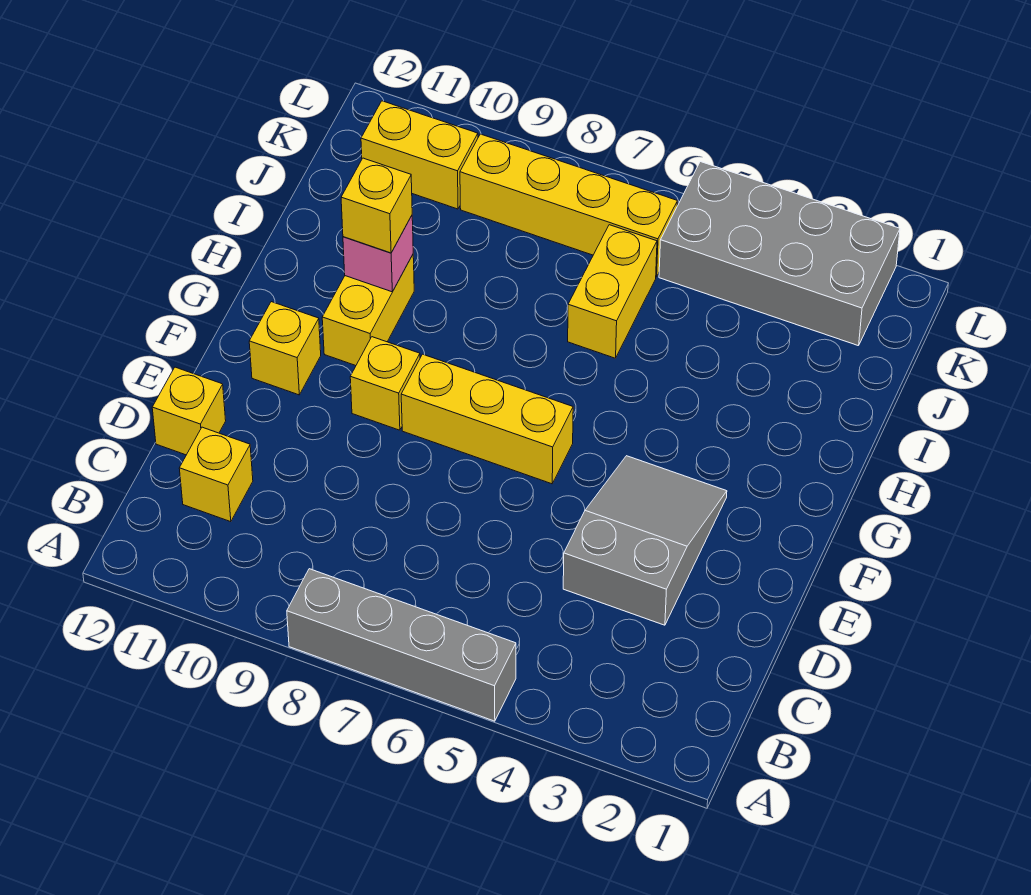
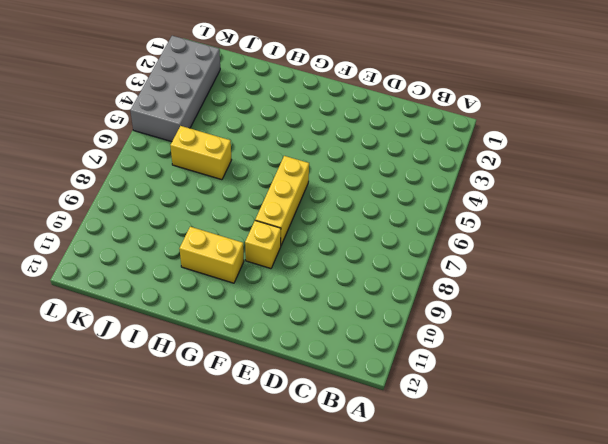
none -> grey brick A5:A8 level 1
none -> yellow brick C11 level 1
none -> grey slope D3:F4 level 1 top D

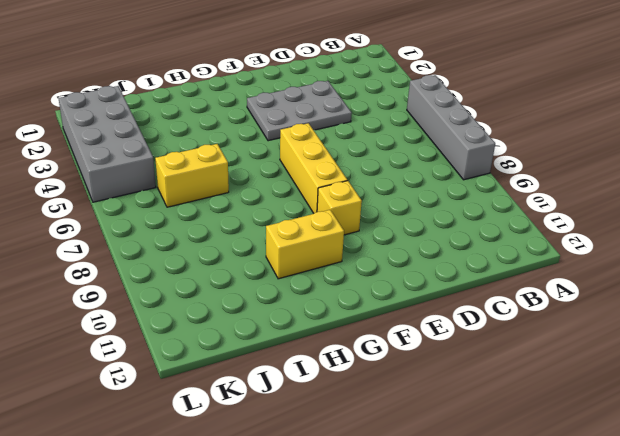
grey plate D3:F4 level 1 -> grey slope D3:F4 level 1 top D
none -> yellow brick C11 level 1
none -> yellow brick D12 level 1
none -> yellow brick F11 level 1

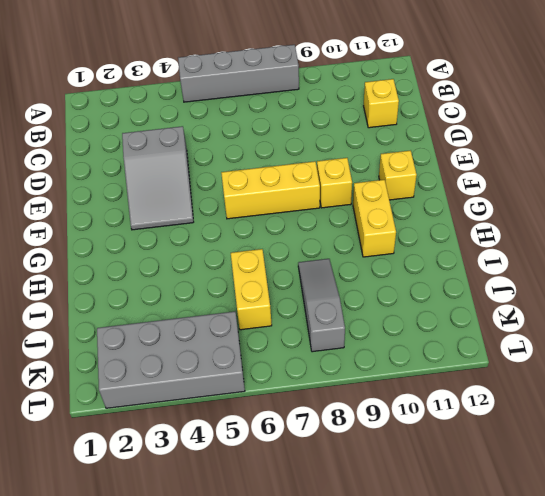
grey slope I8:K8 level 1 top K -> yellow brick K6:K9 level 1
none -> yellow brick D12 level 1
none -> yellow brick K10:K11 level 1
none -> pink brick H10 level 2

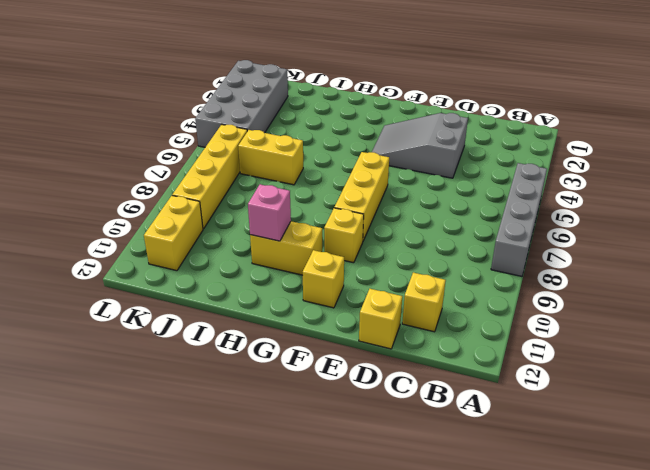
none -> yellow brick H10 level 3

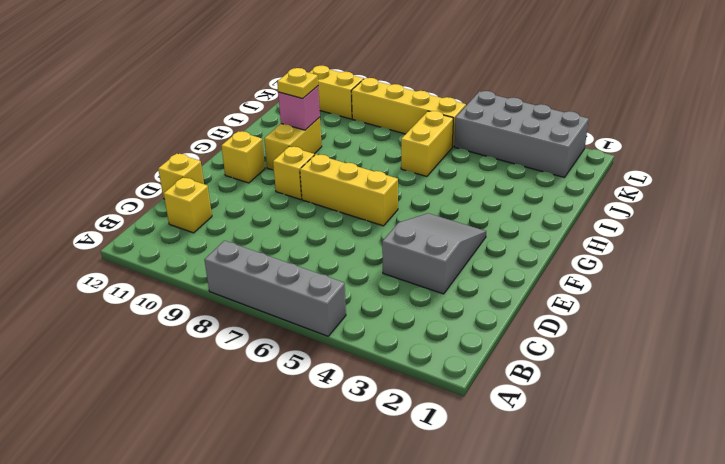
yellow plate H10 level 3 -> yellow brick H10 level 3

